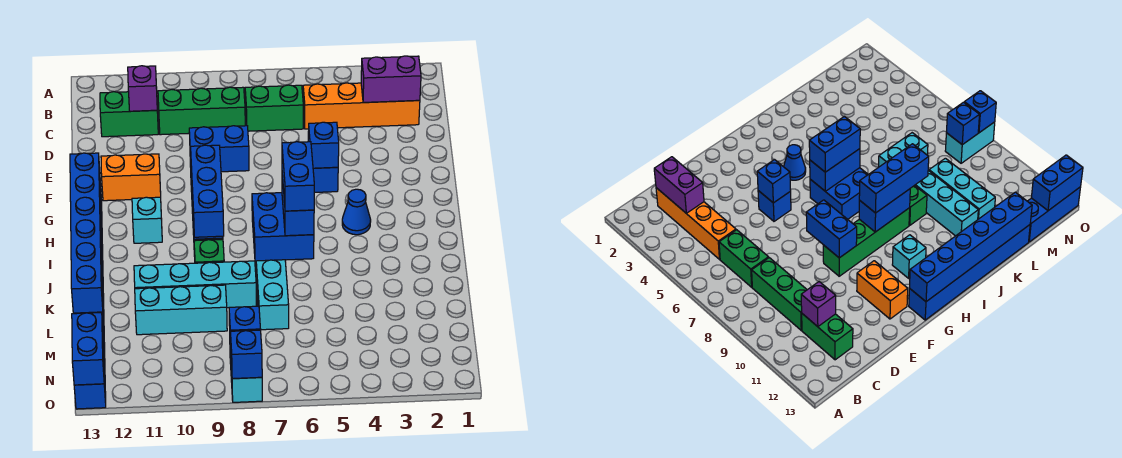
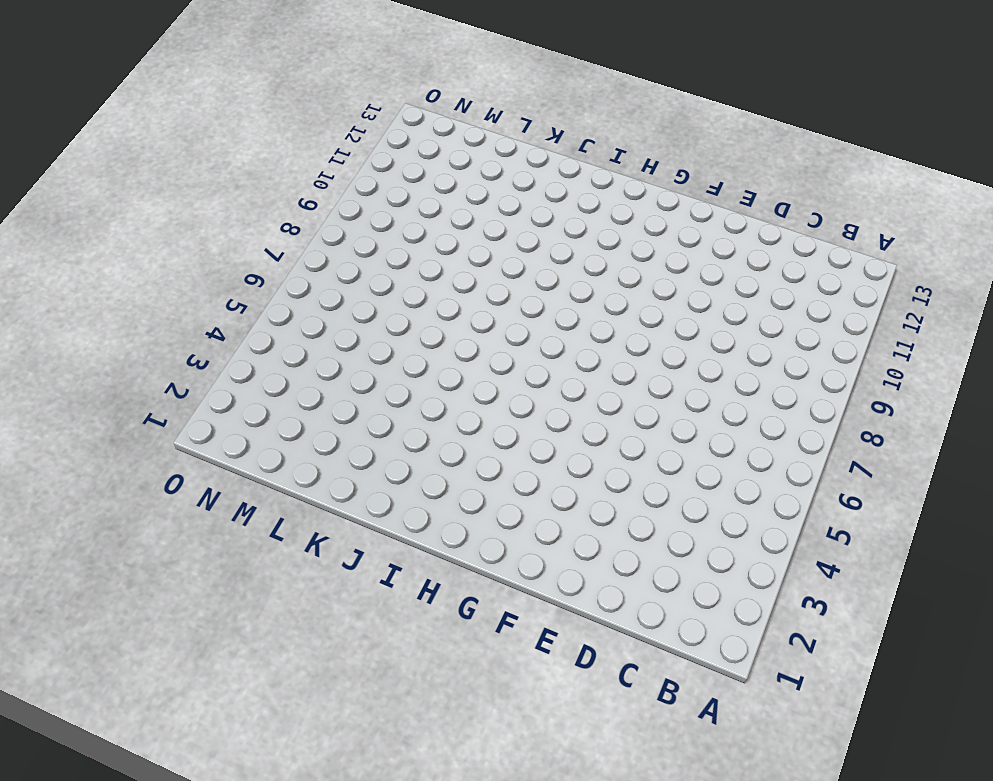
none -> orange brick C2:C5 level 1
none -> green brick C6:C7 level 1
none -> green brick C8:C10 level 1

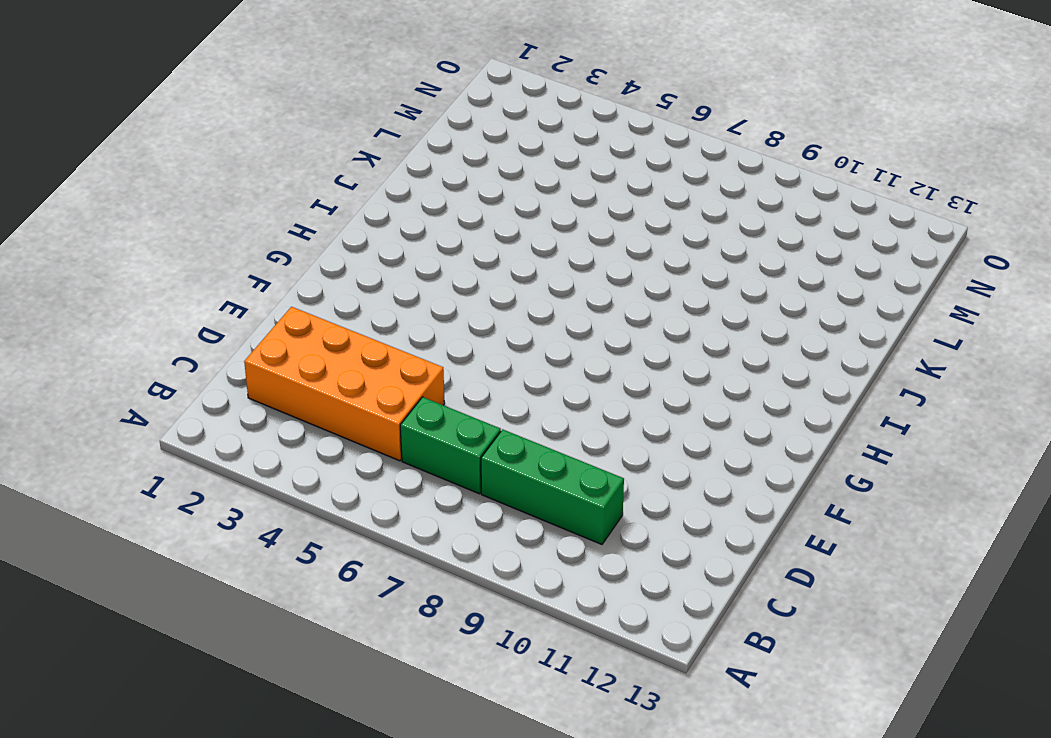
orange brick C2:D5 level 1 -> orange brick C2:C5 level 1
none -> green brick C11:C12 level 1
none -> blue brick F5 level 1
none -> green brick F9:I9 level 1

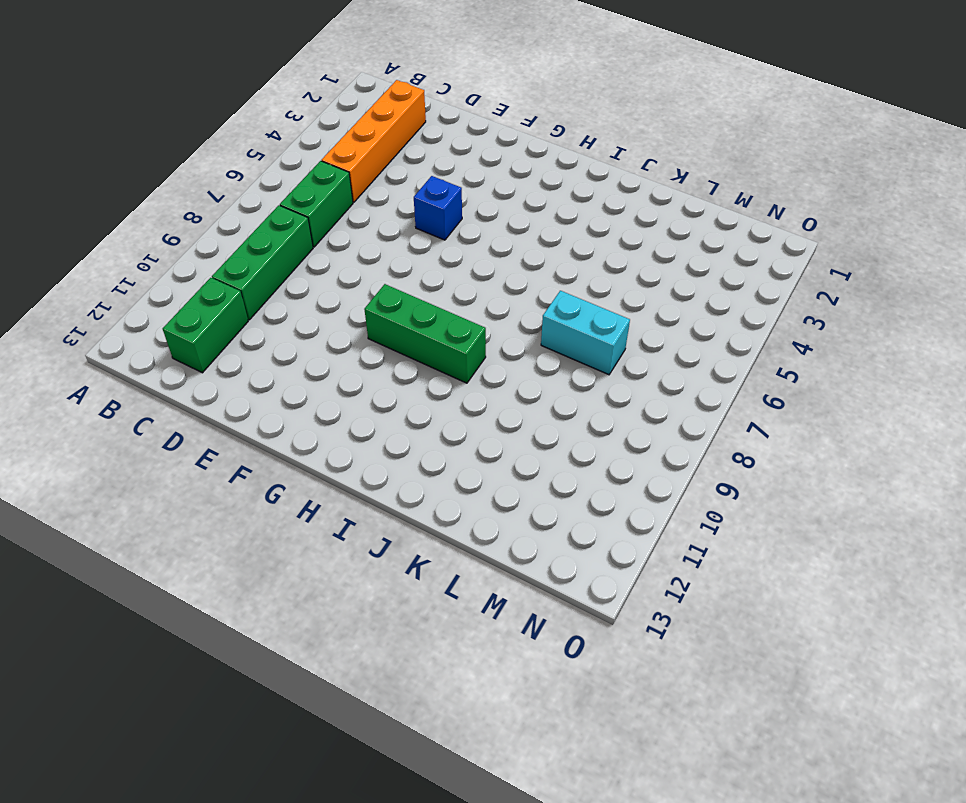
green brick G9:I9 level 1 -> green brick F9:I9 level 1
none -> orange brick F11:F12 level 1
none -> blue brick G13:L13 level 1
none -> blue cone H4 level 1

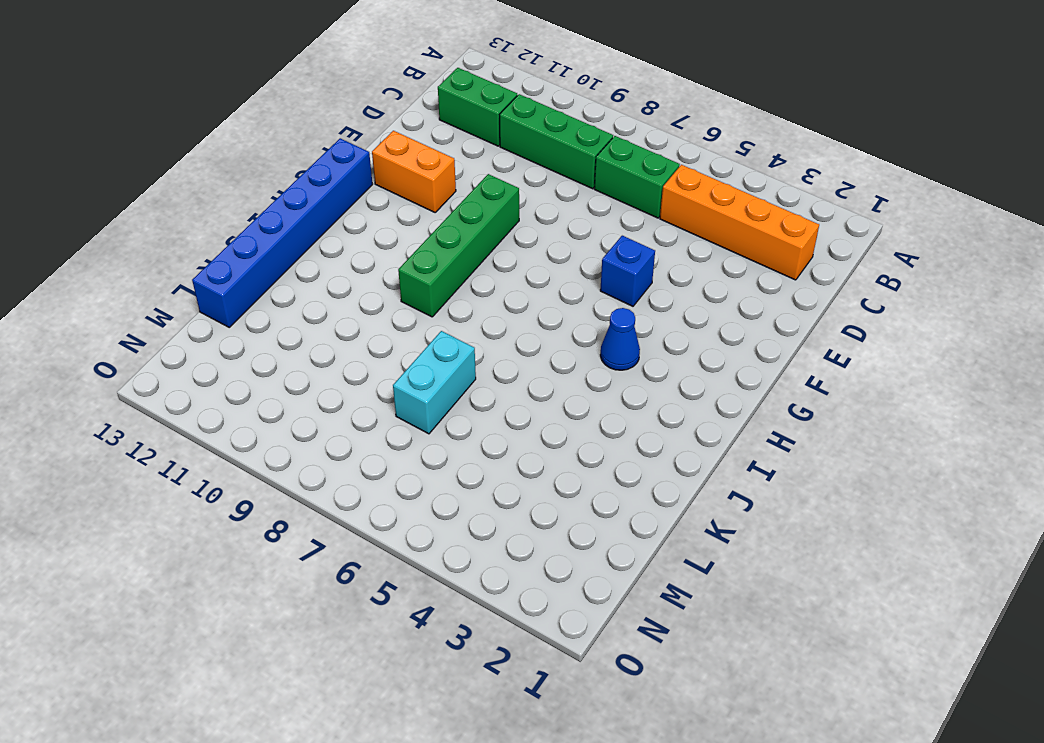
none -> blue brick H6:I7 level 1
none -> cyan brick H11 level 1
none -> green brick J9 level 1

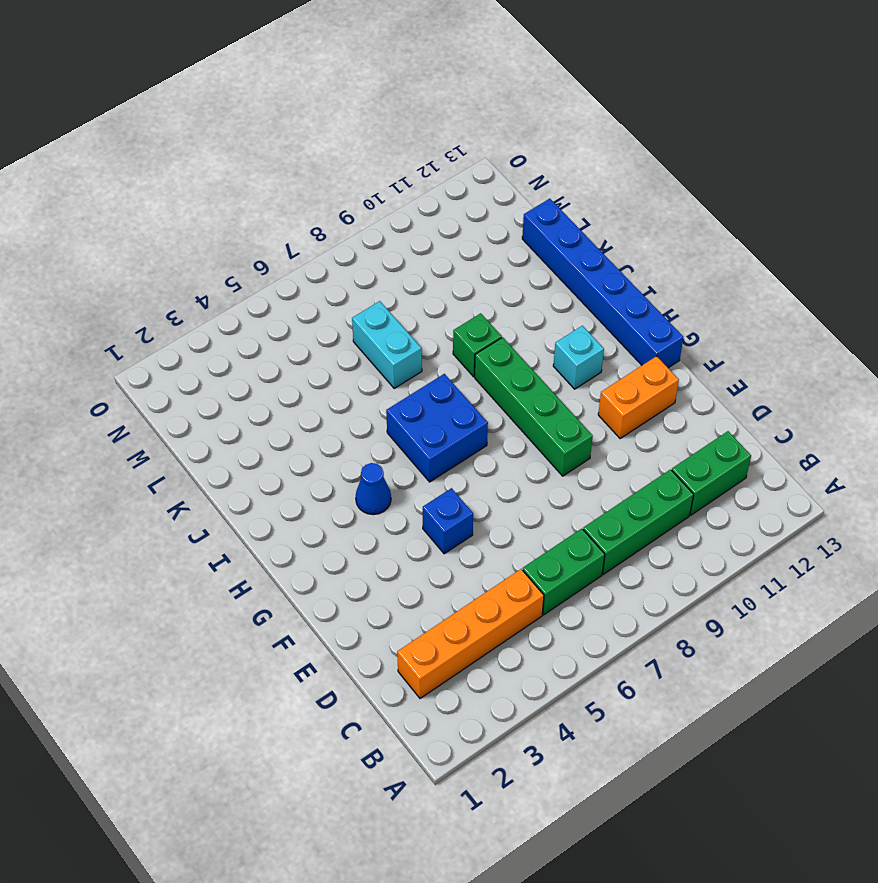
none -> cyan brick K8:K11 level 1
none -> cyan brick L9:L11 level 1
none -> blue brick M13:O13 level 1

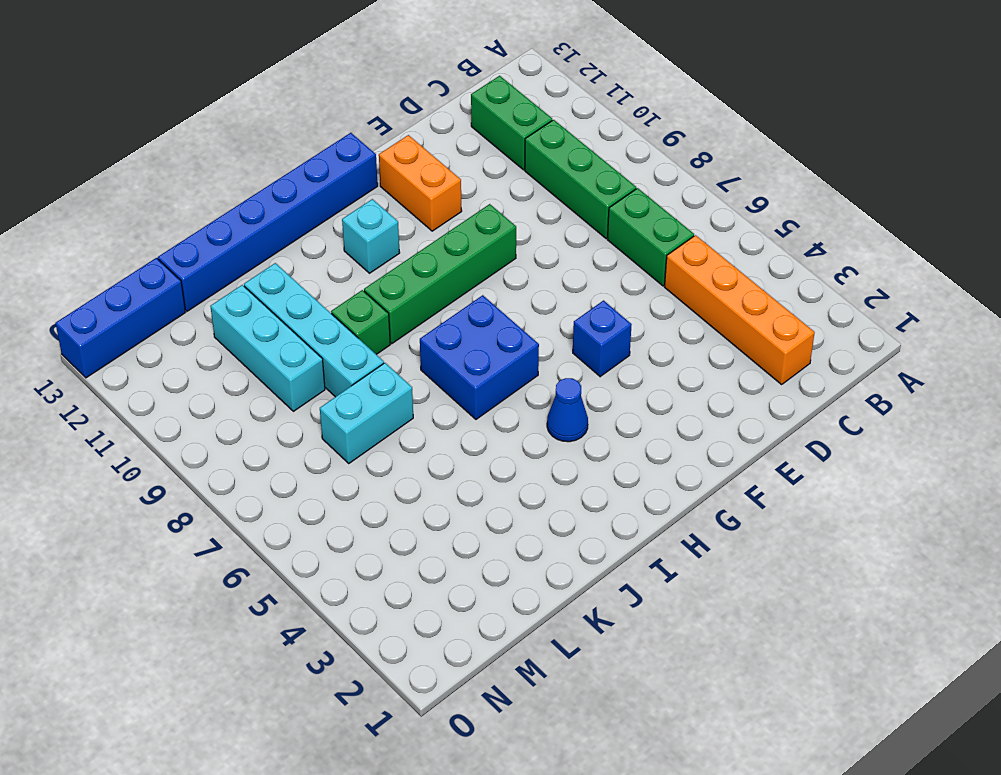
none -> cyan brick N8:O8 level 1
none -> purple brick C2:C3 level 2
none -> purple brick C11 level 2

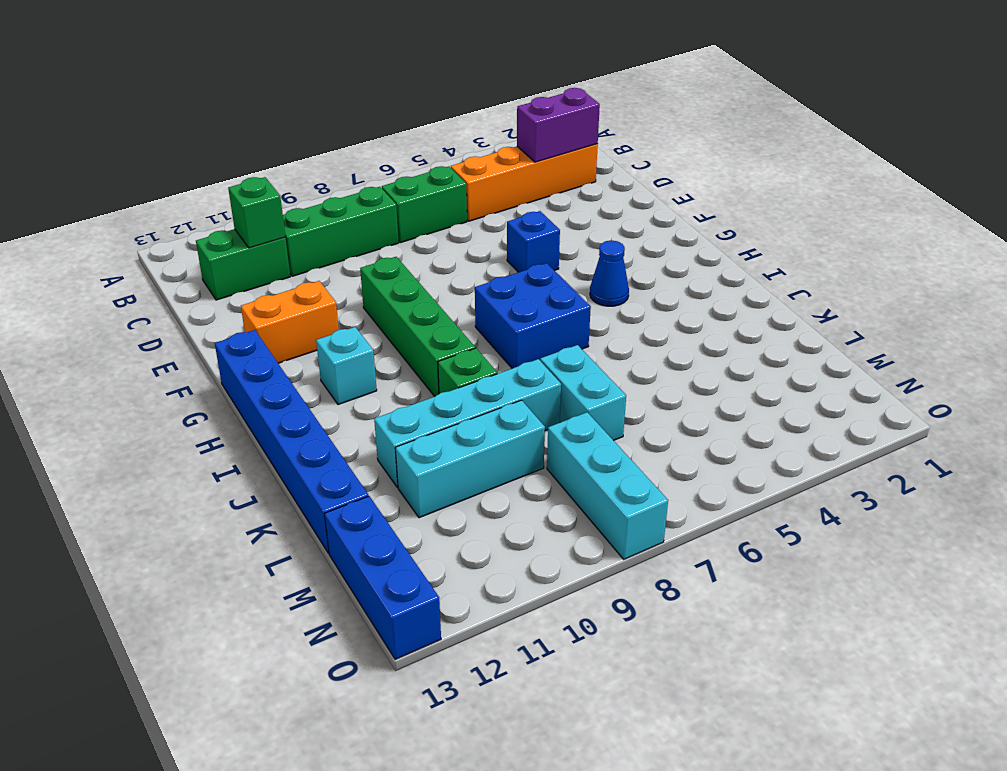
green brick C11 level 2 -> purple brick C11 level 2
cyan brick M8:O8 level 1 -> cyan brick N8:O8 level 1
none -> blue brick F5 level 2
none -> blue brick F8:F9 level 2
none -> blue brick G13:L13 level 2

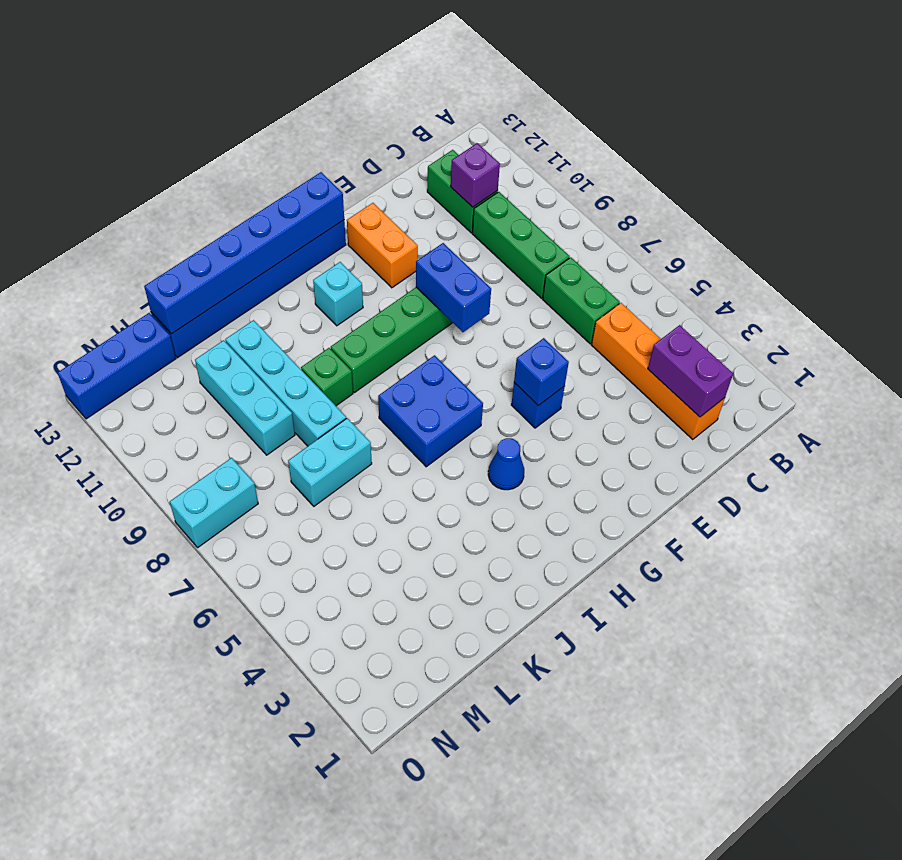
none -> blue brick H6:I6 level 2
none -> blue brick H9:I9 level 2
none -> blue brick N8 level 2

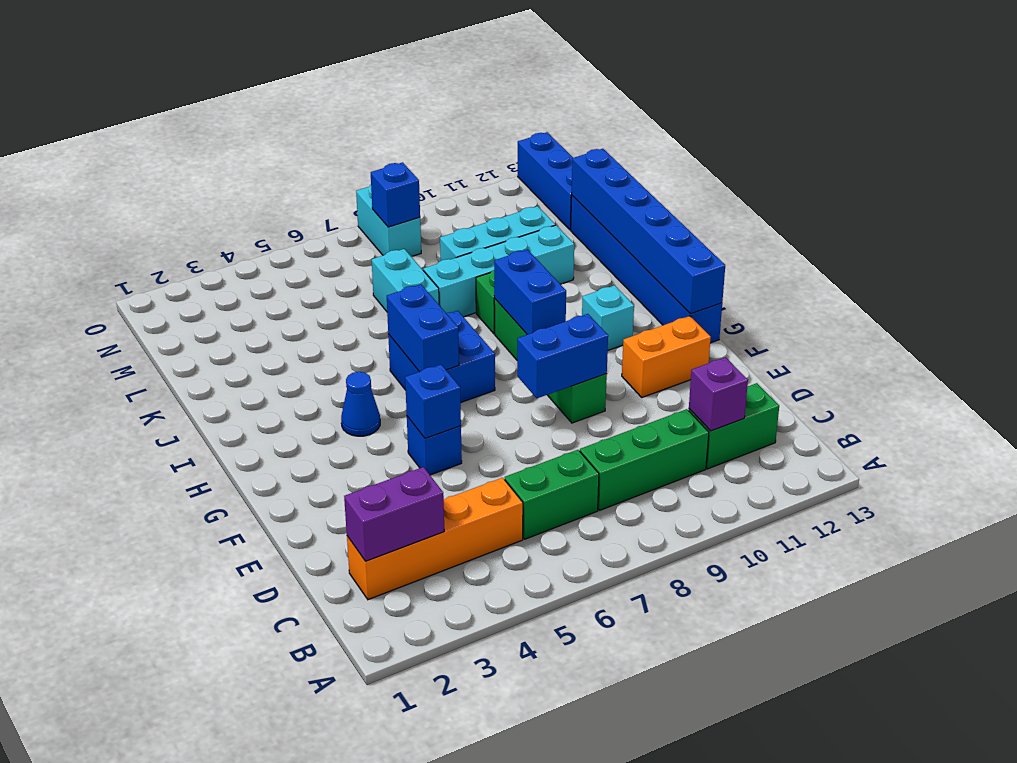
none -> blue brick N13:O13 level 2
none -> blue brick O8 level 2
none -> blue brick H6:I6 level 3

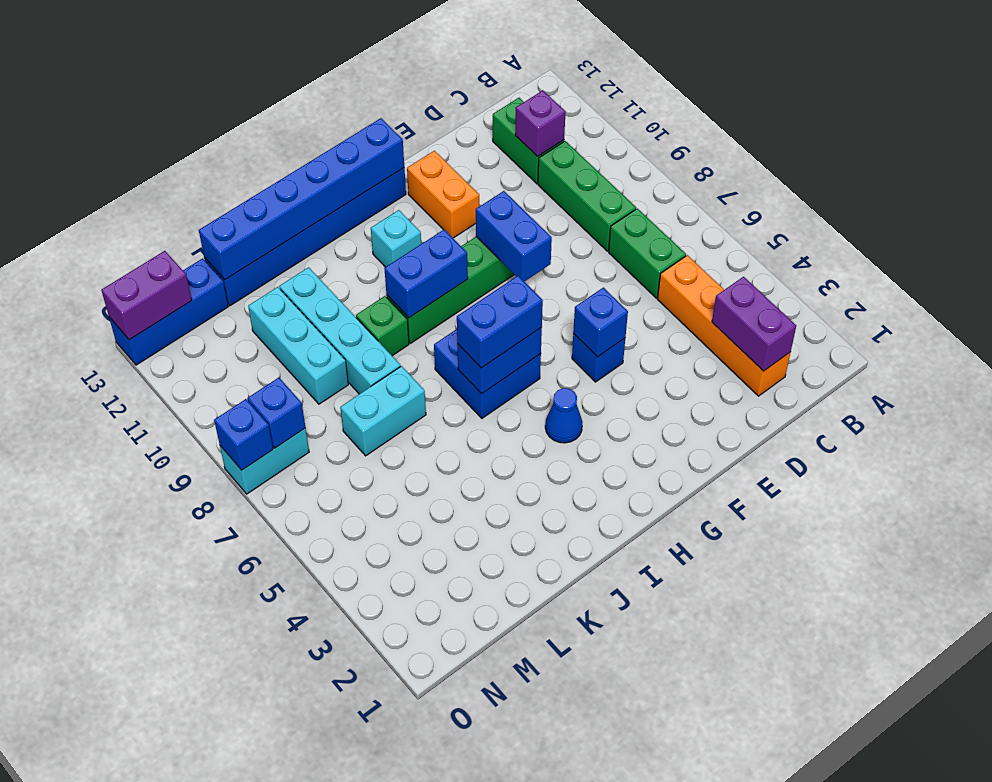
purple brick N13:O13 level 2 -> blue brick N13:O13 level 2
none -> blue brick H9:J9 level 3

